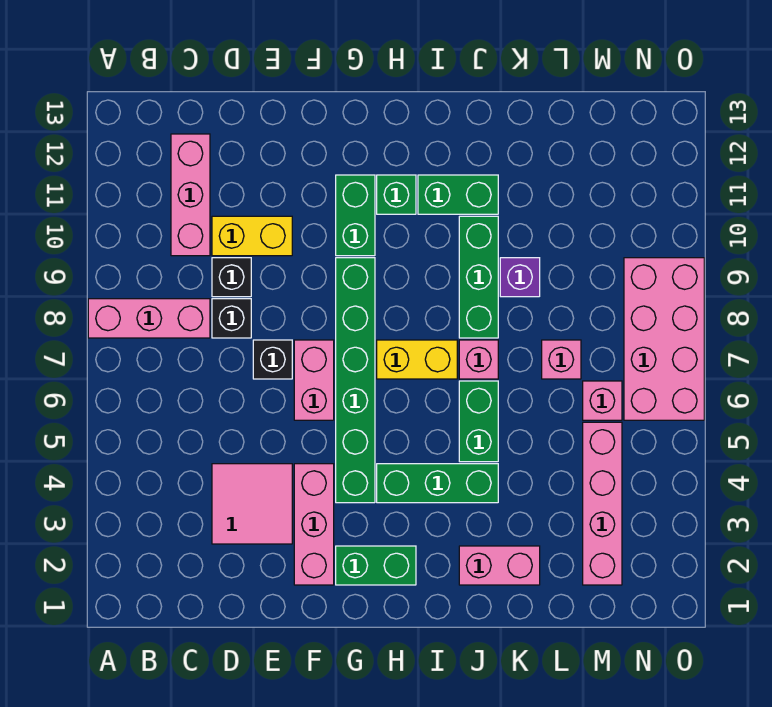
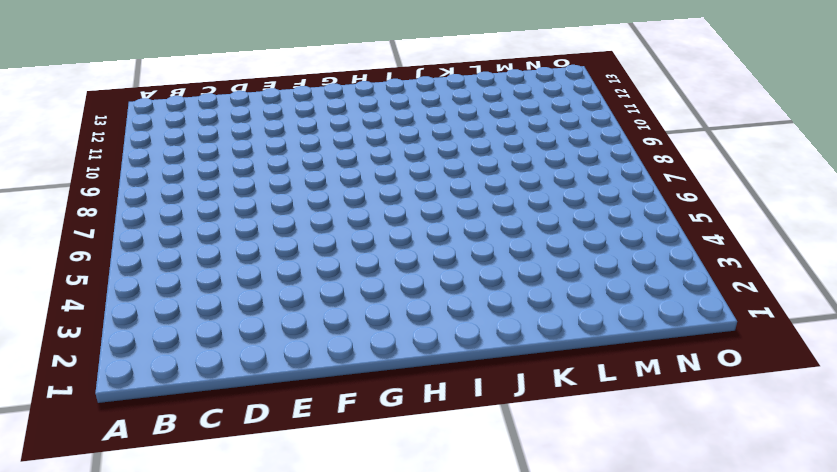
none -> pink brick A8:C8 level 1
none -> pink brick C10:C12 level 1
none -> pink tile D3:E4 level 1

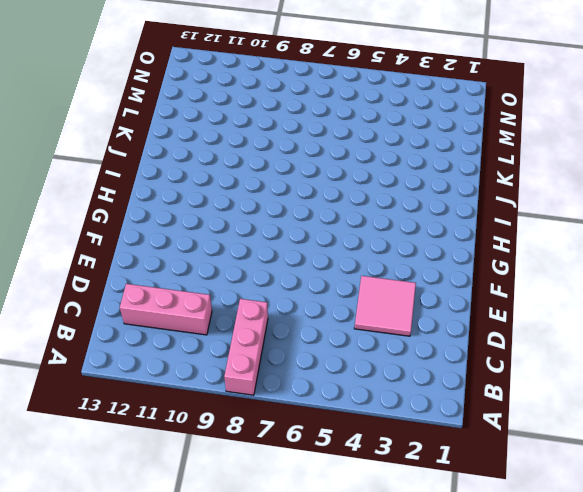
none -> black brick D8 level 1
none -> black brick D9 level 1
none -> yellow brick D10:E10 level 1

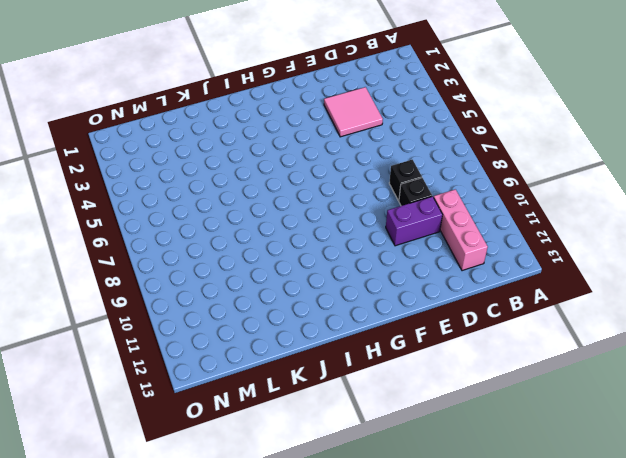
purple brick D10:E10 level 1 -> yellow brick D10:E10 level 1
none -> pink brick A8:C8 level 1
none -> black brick E7 level 1
none -> pink brick F2:F4 level 1

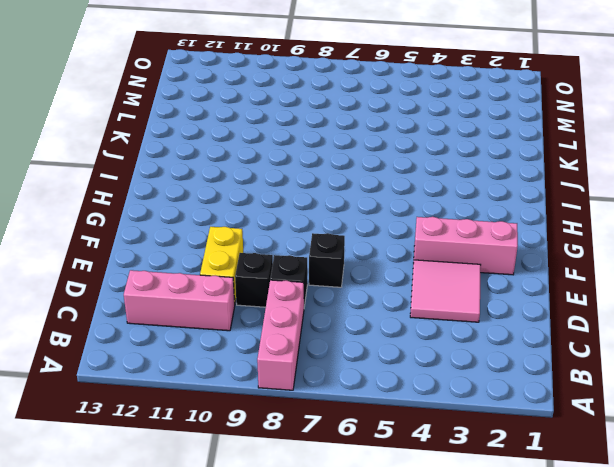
none -> pink brick F6:F7 level 1
none -> green brick G2:H2 level 1
none -> green brick G4:G9 level 1

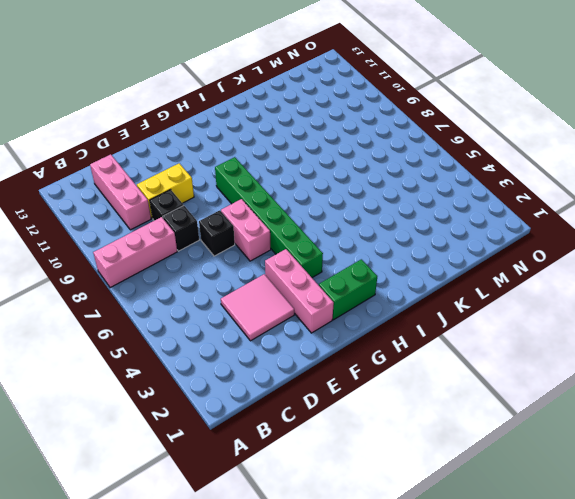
none -> green brick G10:G11 level 1
none -> green brick H4:J4 level 1
none -> yellow brick H7:I7 level 1

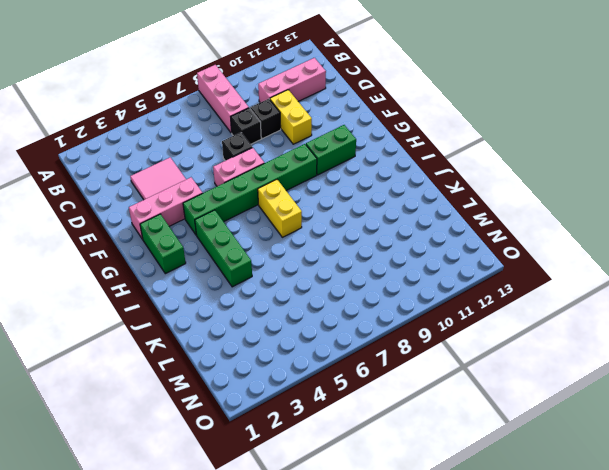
none -> green brick H11 level 1
none -> green brick I11:J11 level 1
none -> pink brick J2:K2 level 1

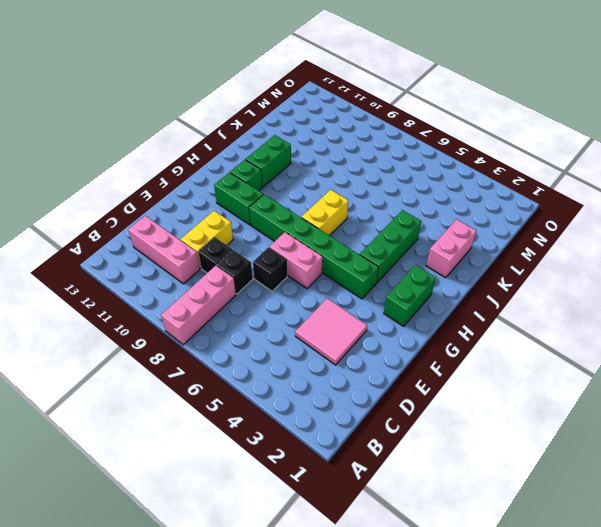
none -> pink brick F2:F4 level 1
none -> green brick J5:J6 level 1
none -> pink brick J7 level 1

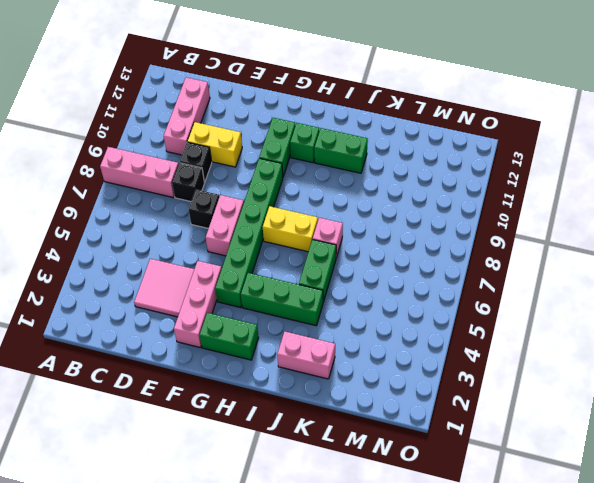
none -> green brick J8:J10 level 1
none -> purple brick K9 level 1
none -> pink brick L7 level 1

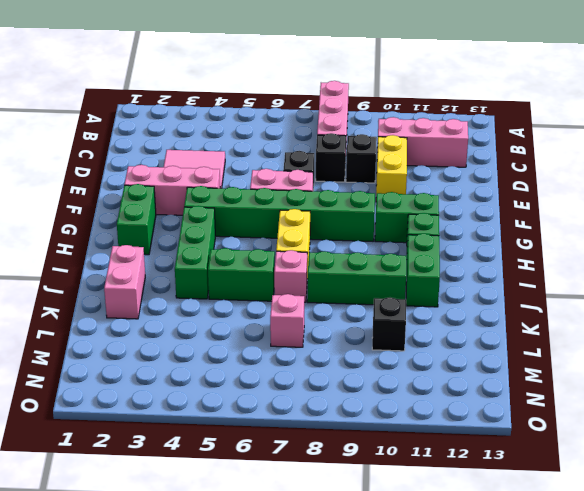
black brick L10 level 1 -> none
none -> purple brick K9 level 1
none -> pink brick M2:M5 level 1
none -> pink brick M6 level 1

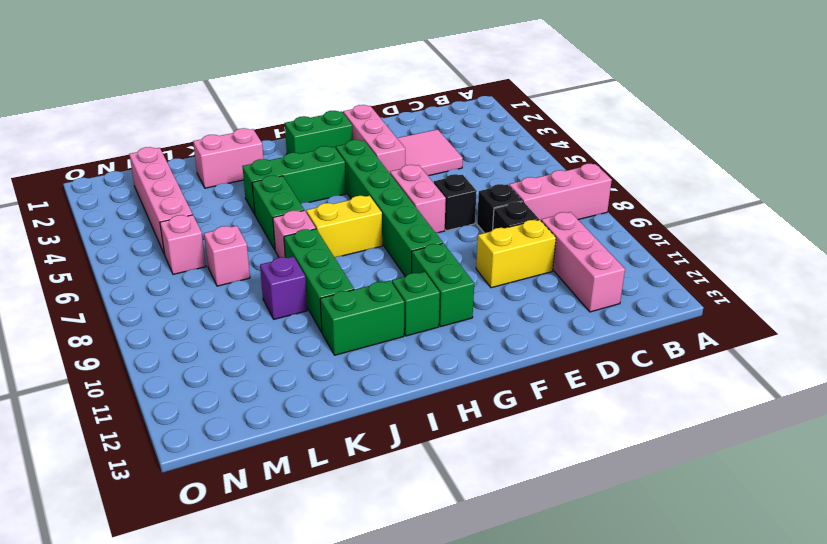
none -> pink brick N6:O9 level 1

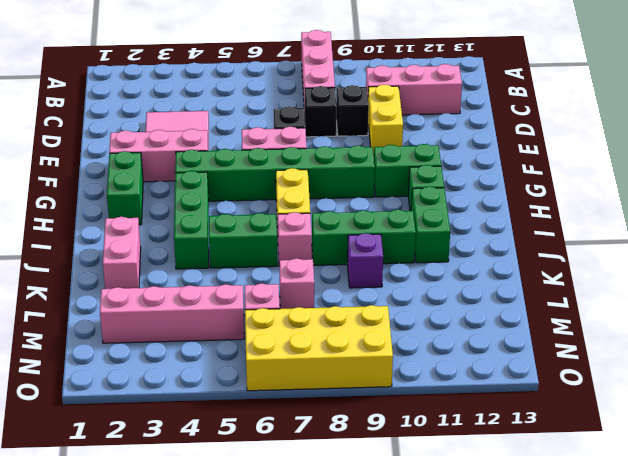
yellow brick N6:O9 level 1 -> pink brick N6:O9 level 1

